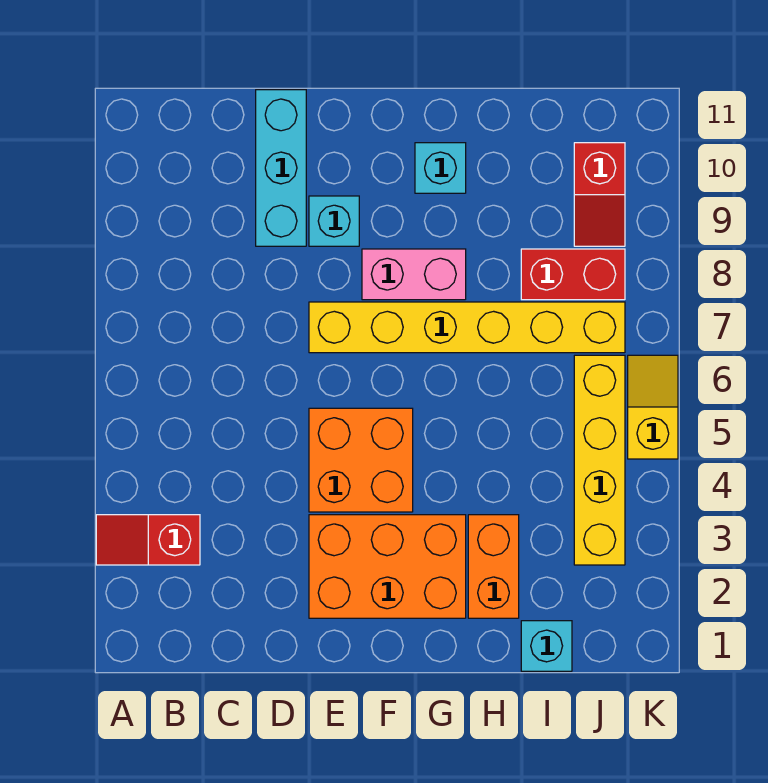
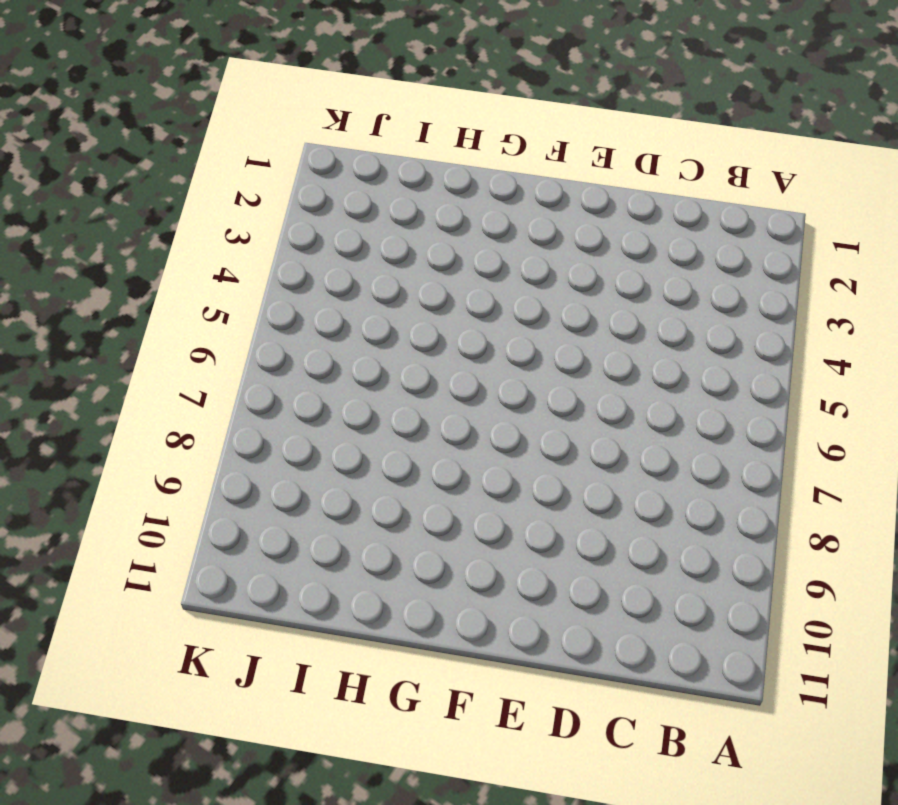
none -> red slope A3:B3 level 1 top B
none -> cyan brick D9:D11 level 1
none -> orange brick E2:G3 level 1

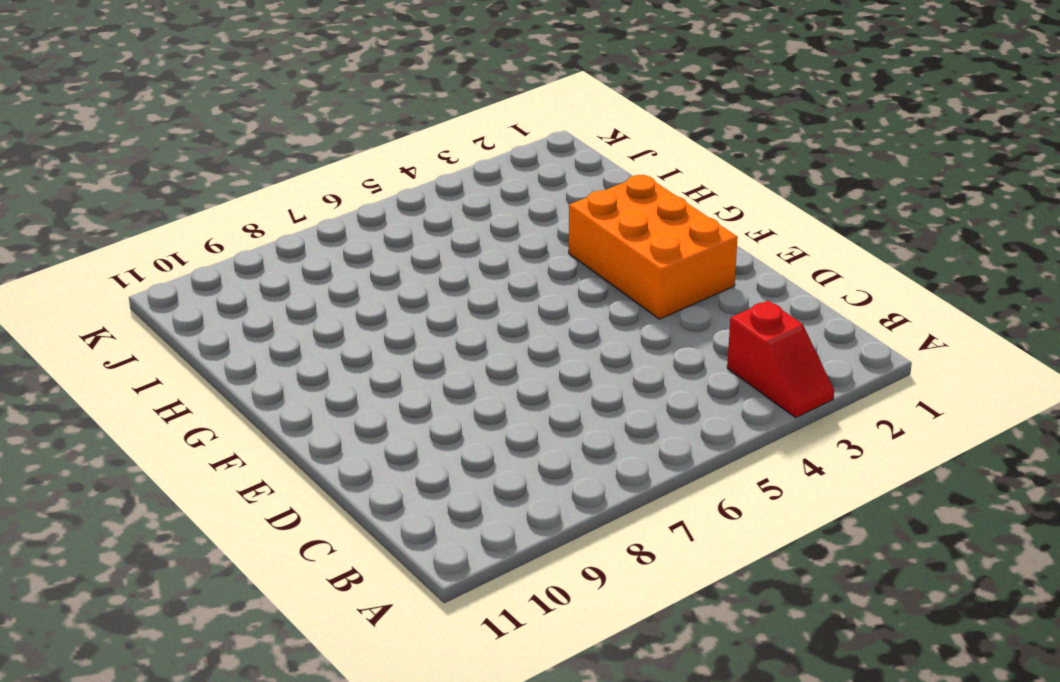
none -> cyan brick D9:D11 level 1
none -> orange brick E4:F5 level 1
none -> yellow brick E7:J7 level 1

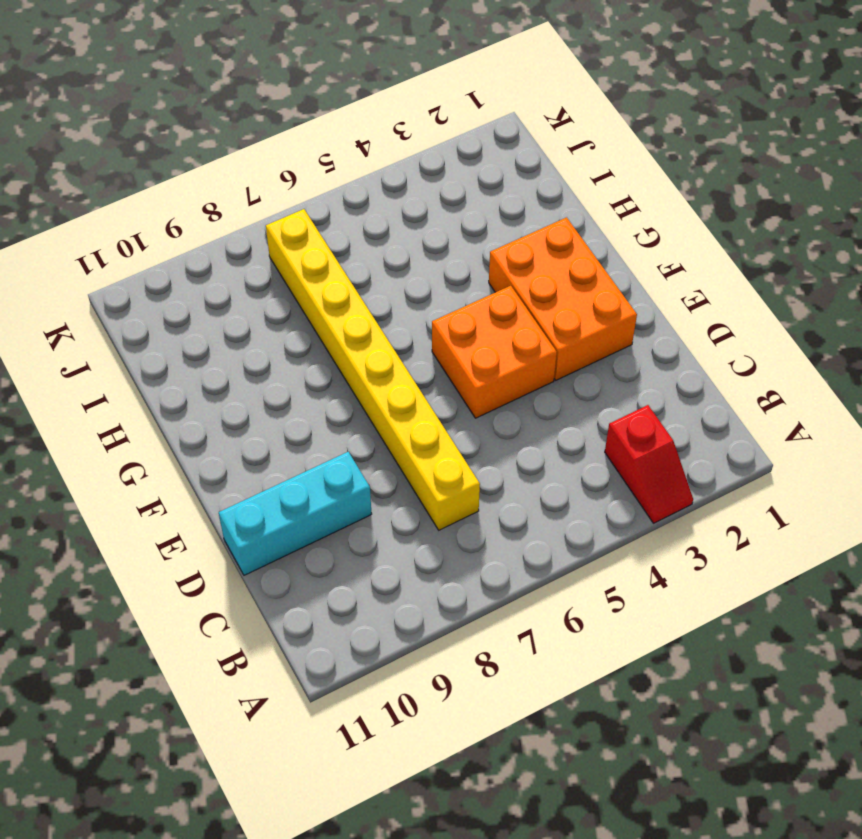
yellow brick C7:J7 level 1 -> yellow brick E7:J7 level 1
none -> cyan brick E9 level 1
none -> pink brick F8:G8 level 1
none -> cyan brick G10 level 1

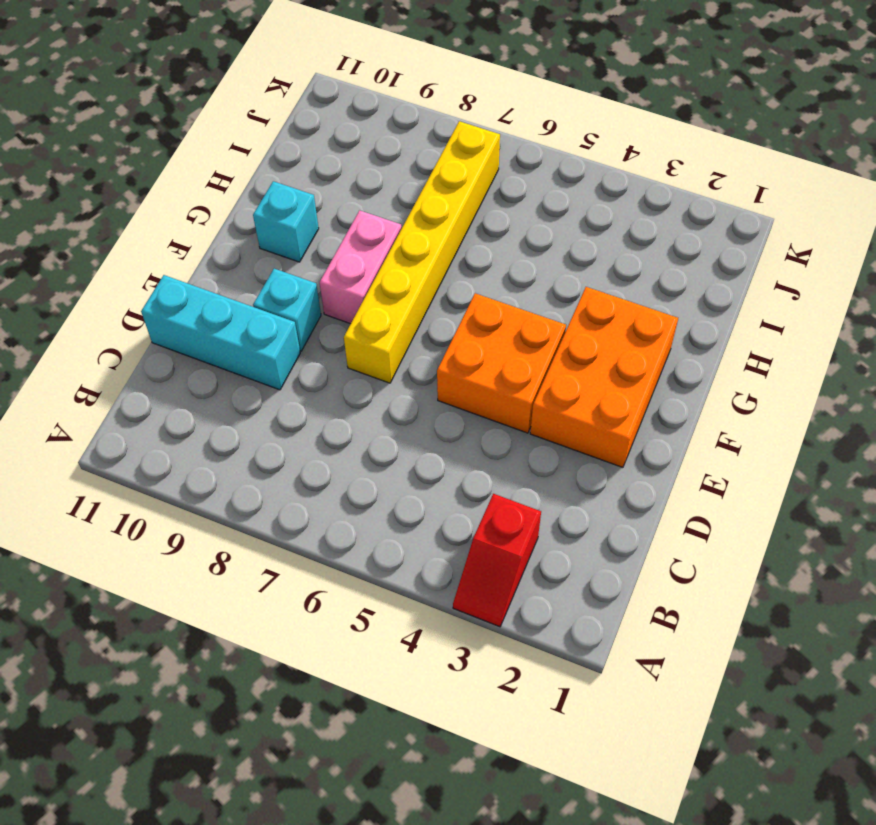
none -> orange brick H2:H3 level 1
none -> cyan brick I1 level 1
none -> red brick I8:J8 level 1

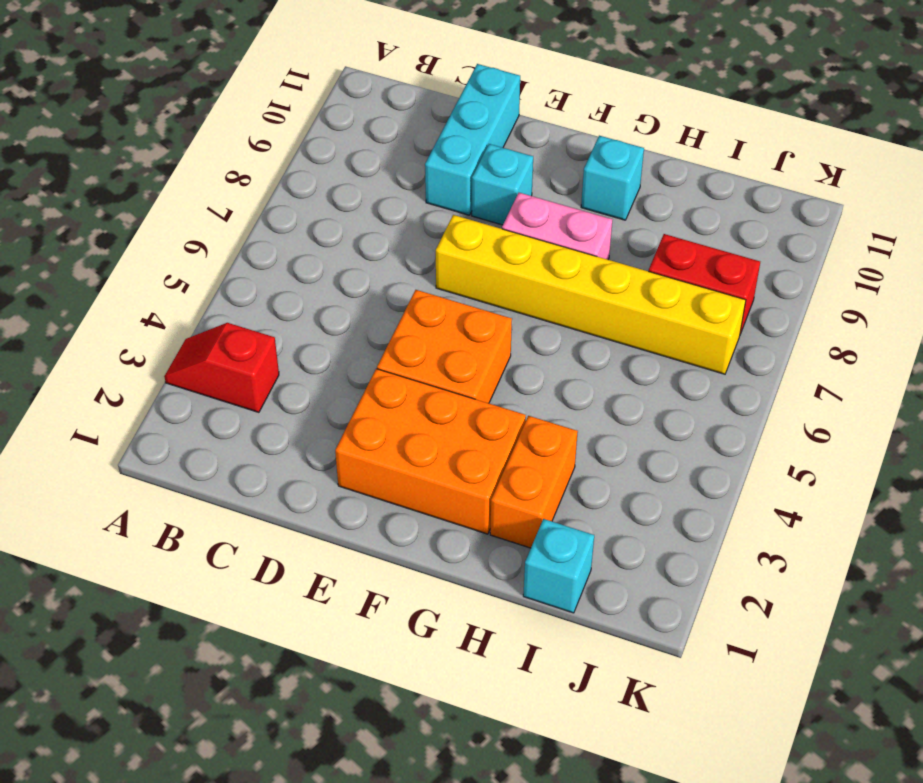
none -> yellow brick J3:J6 level 1
none -> red slope J9:J10 level 1 top 10
none -> yellow slope K5:K6 level 1 top 5

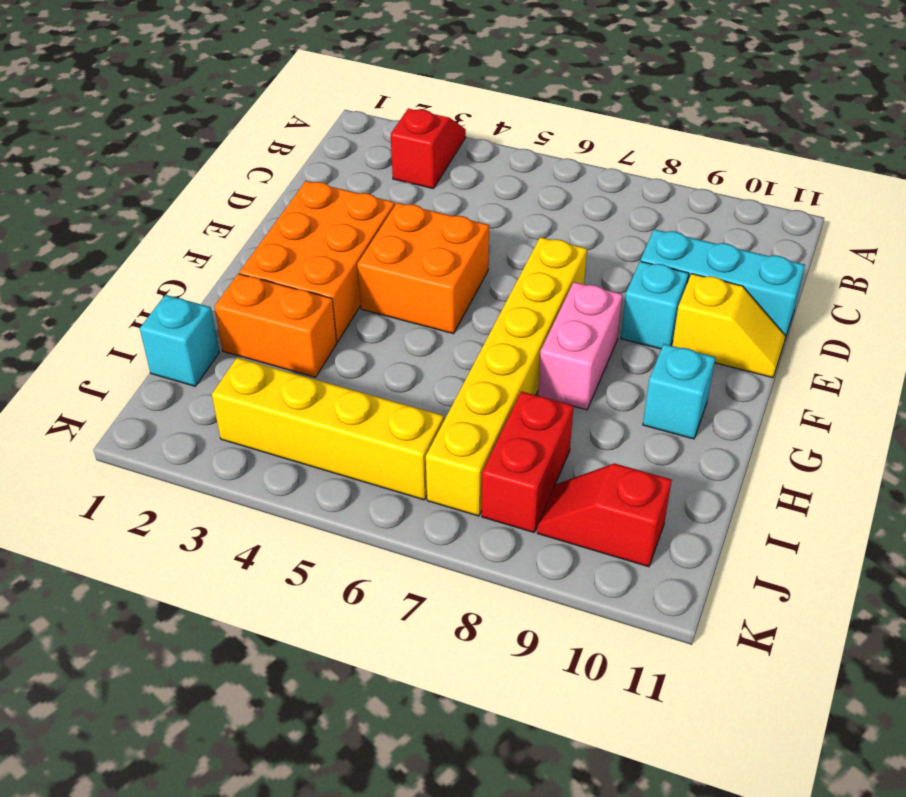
yellow slope E10:E11 level 1 top 10 -> yellow slope K5:K6 level 1 top 5

